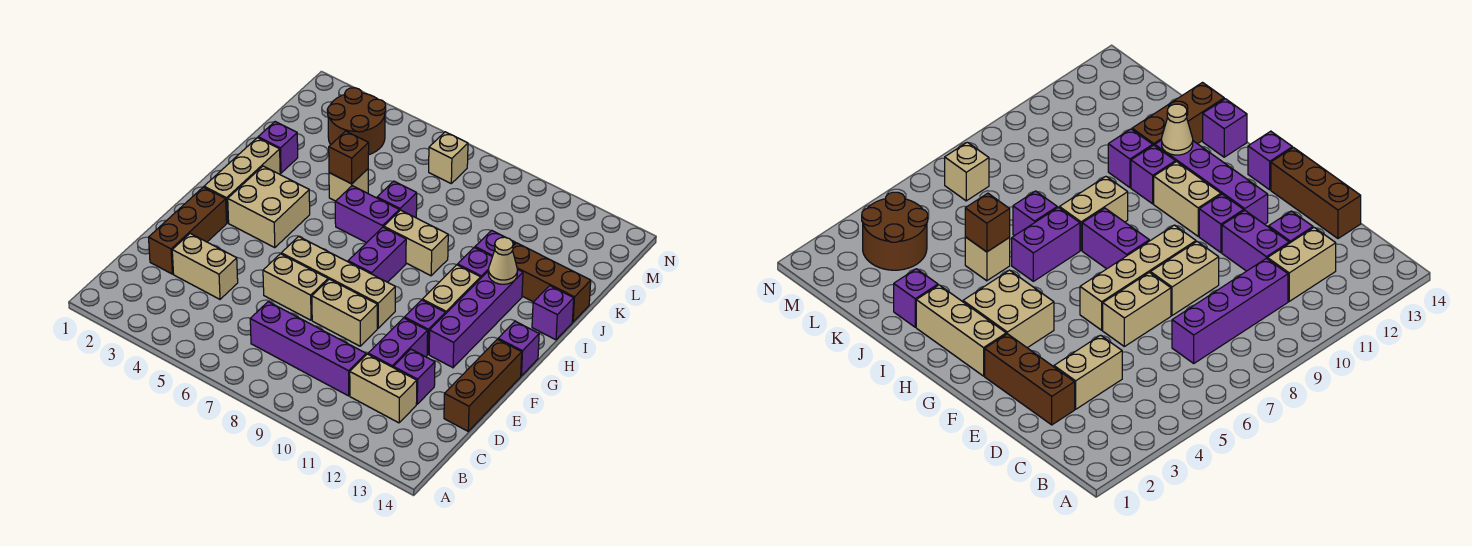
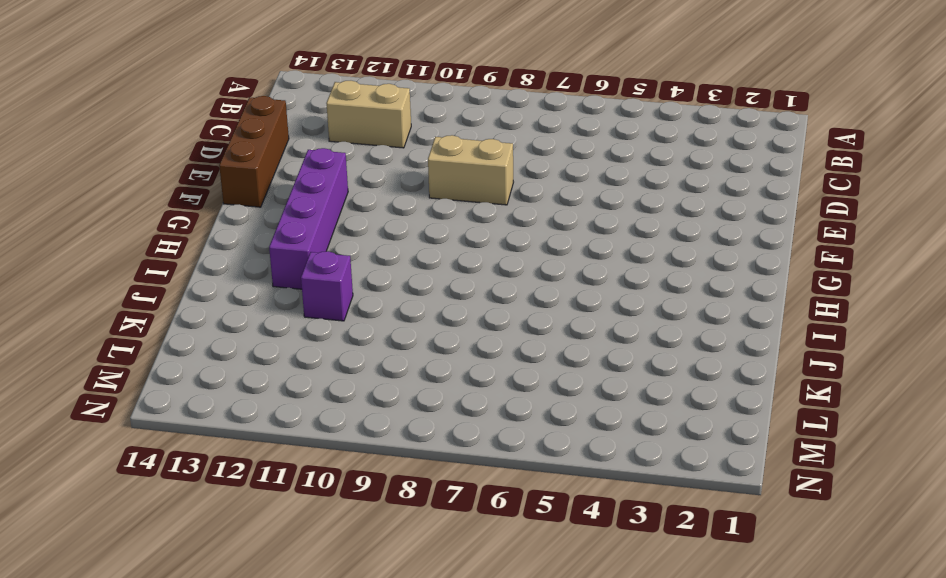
none -> purple brick C7:C10 level 1
none -> brown brick D2:F2 level 1
none -> tan brick D3:D4 level 1
none -> purple brick D11:E11 level 1

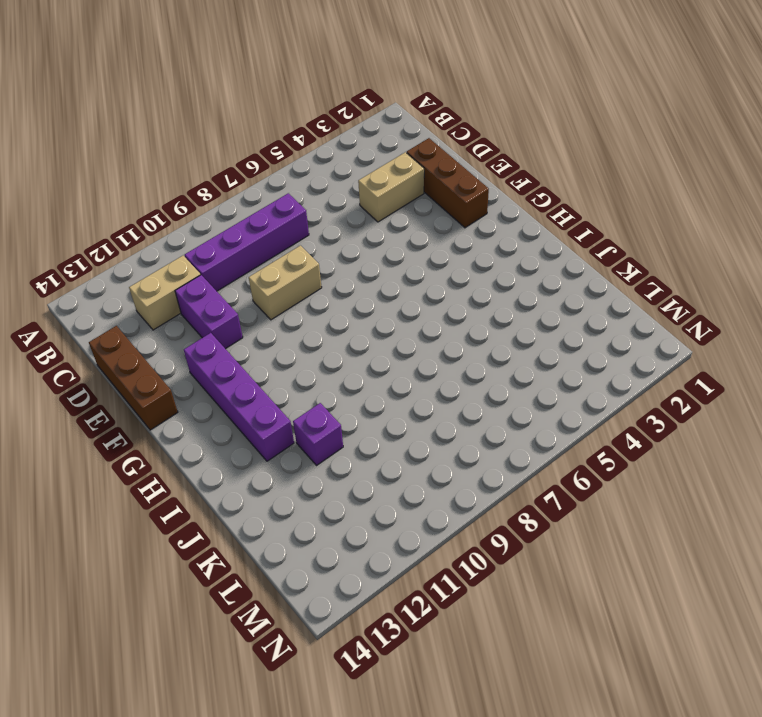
none -> purple brick D12 level 1
none -> tan brick E6:E7 level 1
none -> tan brick F6:F9 level 1
none -> purple brick F11 level 1

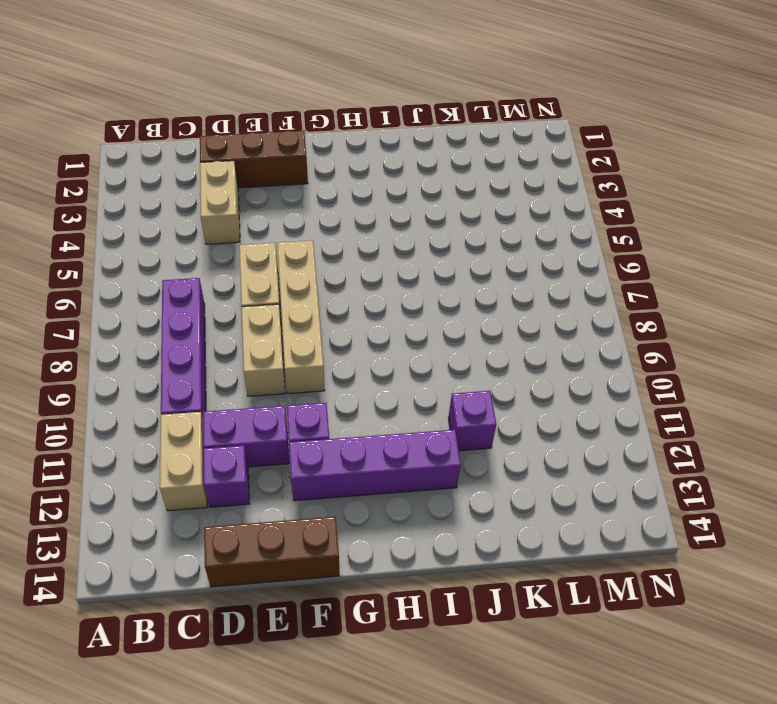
none -> tan brick G2:I2 level 1
none -> tan brick G3:H4 level 1
none -> purple brick G8:H8 level 1
none -> tan brick G11:H11 level 1

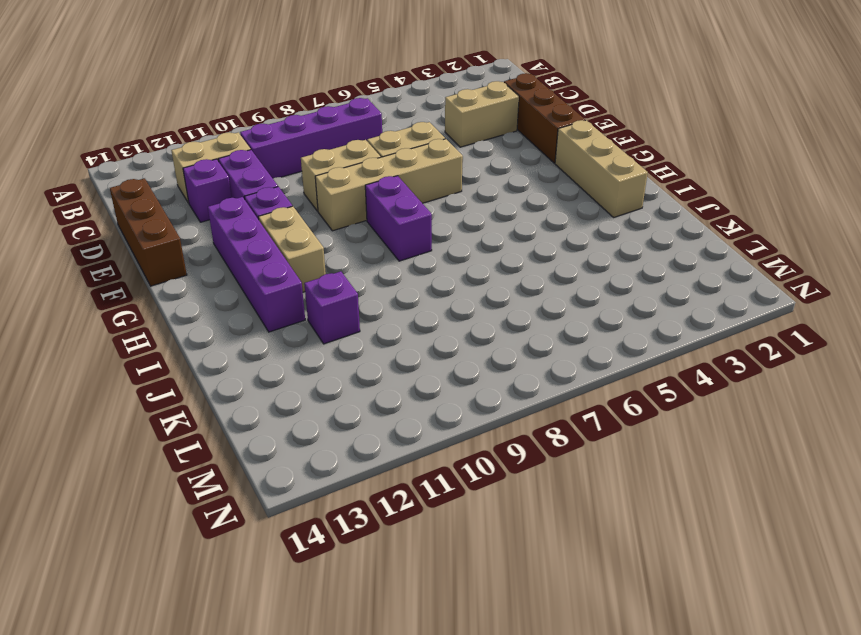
none -> tan brick G3:H4 level 1
none -> purple brick G14 level 1
none -> purple brick I6:I7 level 1
none -> tan brick I8:I9 level 1

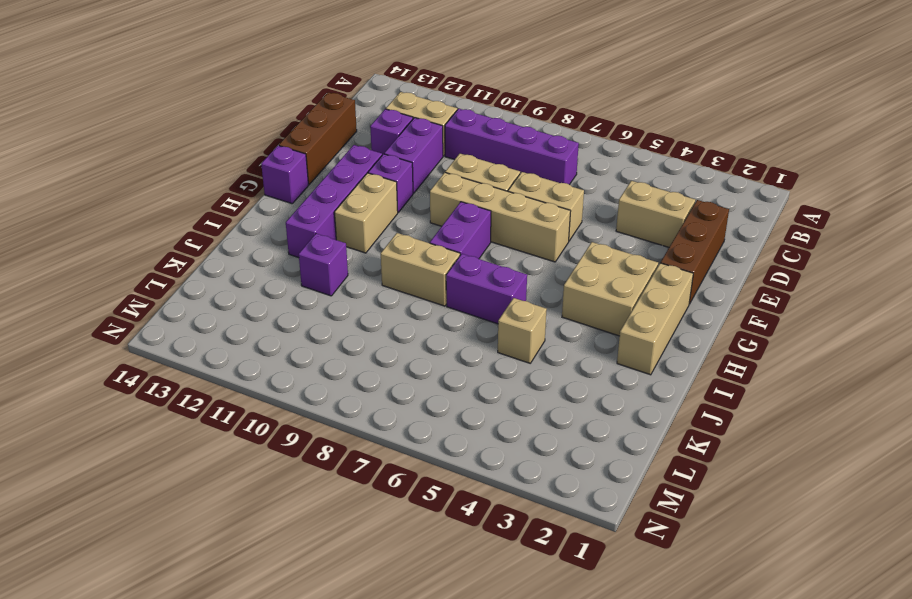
none -> purple brick I11 level 1
none -> purple brick I14 level 1
none -> purple brick J2 level 1
none -> purple brick J7 level 1

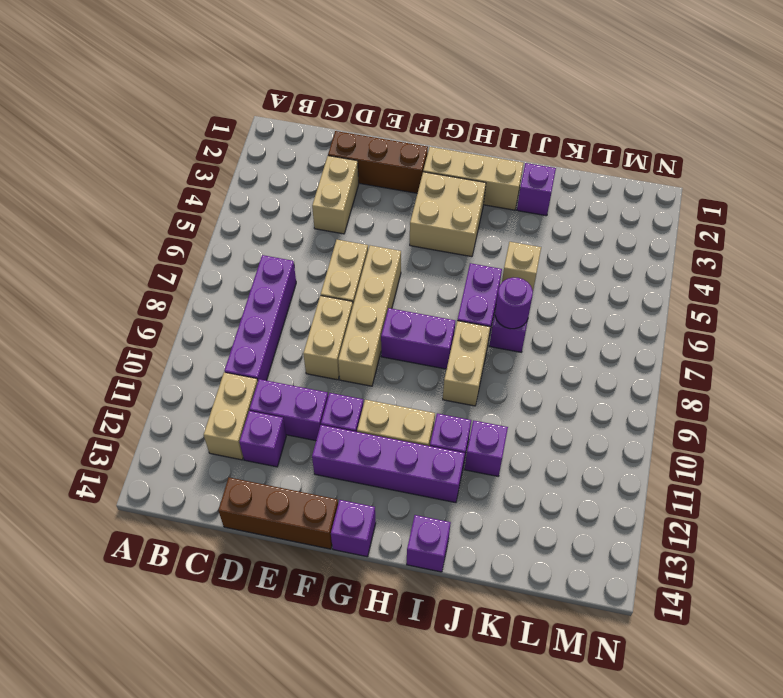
purple round brick J7 level 2 -> none
none -> brown brick J12:J14 level 1
none -> brown round brick L3:M4 level 1
none -> tan brick M7 level 1
none -> tan cone I12 level 2

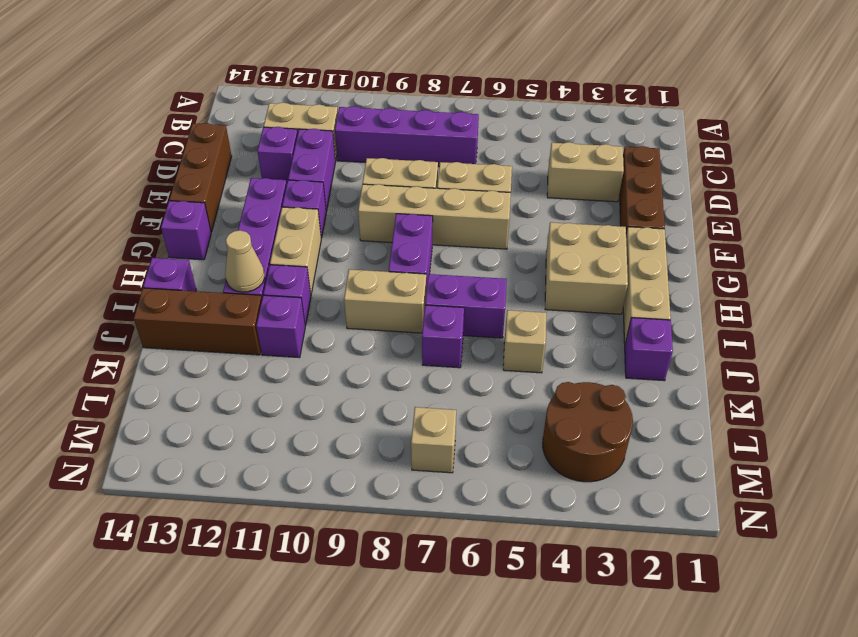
none -> brown brick J5 level 2

